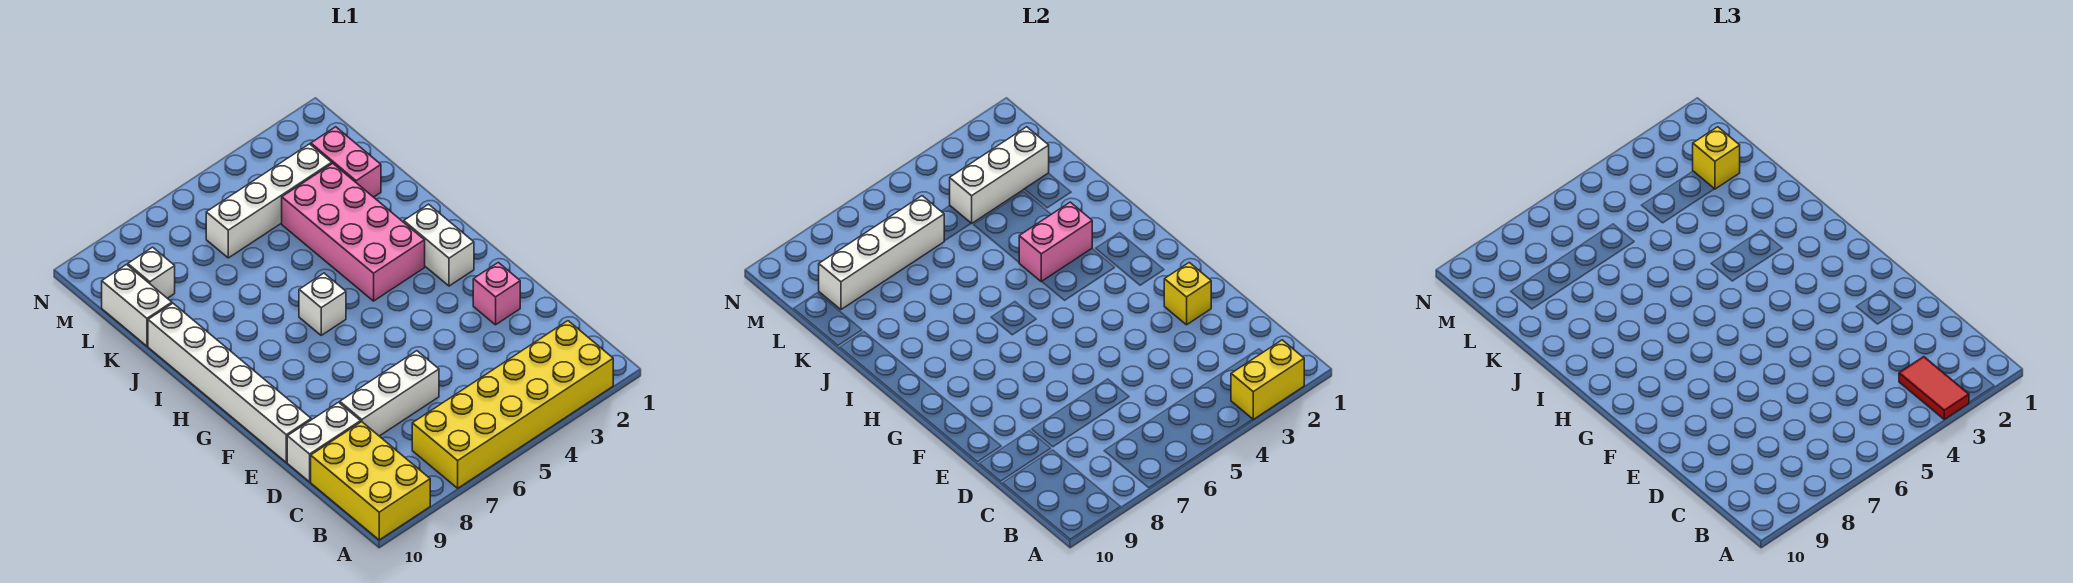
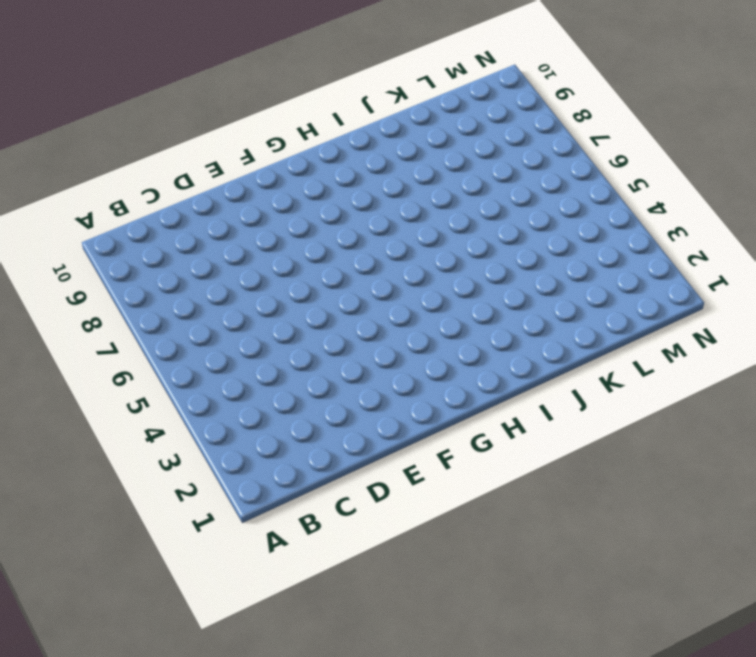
none -> yellow brick A2:B7 level 1
none -> yellow brick A9:C10 level 1
none -> white brick D6:D8 level 1

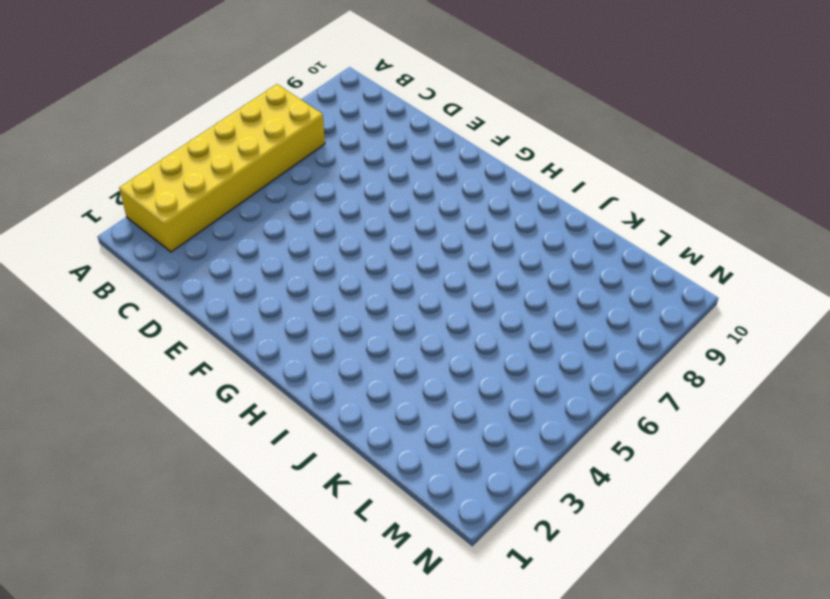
none -> yellow brick A9:C10 level 1
none -> white brick D6:D8 level 1
none -> white brick D9:D10 level 1

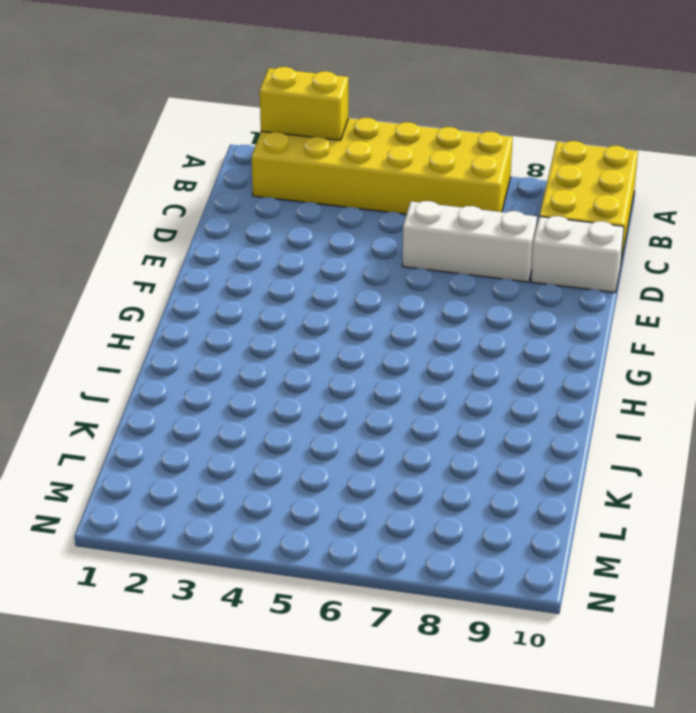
none -> pink brick E2 level 1
none -> white brick E10:J10 level 1
none -> white brick G2:H2 level 1

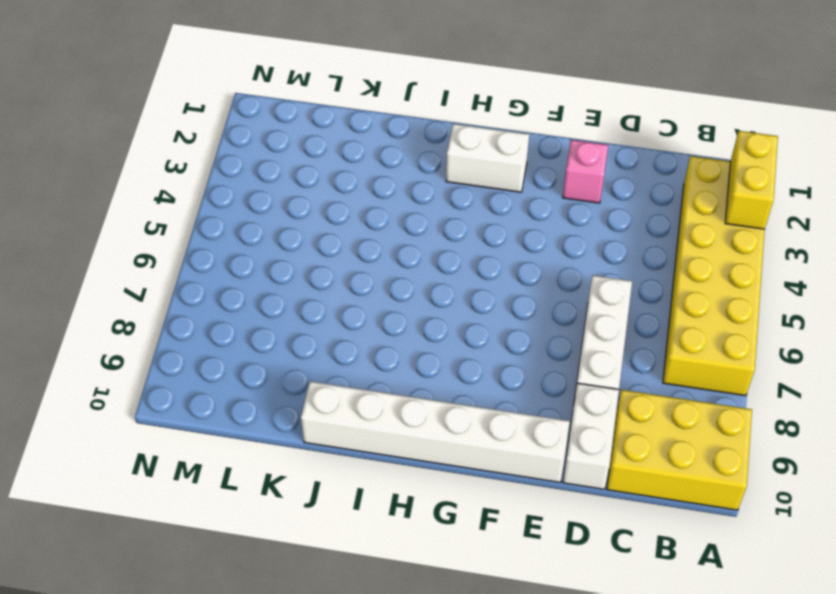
none -> pink brick H3:K4 level 1
none -> white brick H6 level 1
none -> pink brick K2:L2 level 1

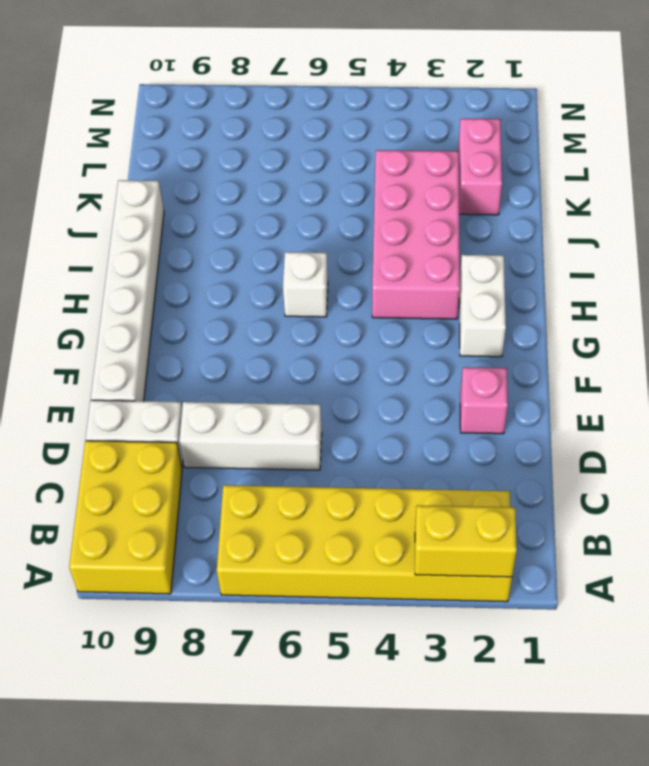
none -> white brick K10:L10 level 1
none -> white brick L3:L6 level 1
none -> white brick L9 level 1

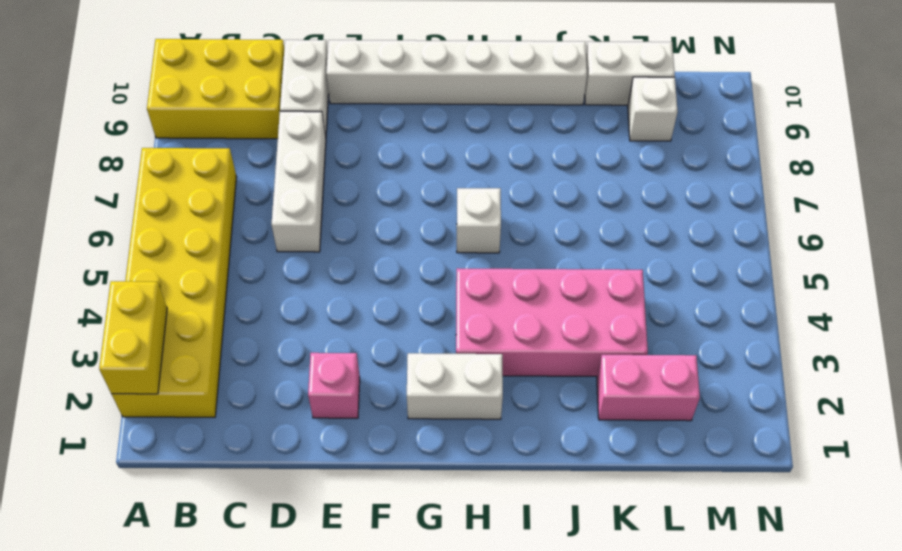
none -> white brick L3:L6 level 1
none -> yellow brick E2 level 2
none -> pink brick I3:I4 level 2

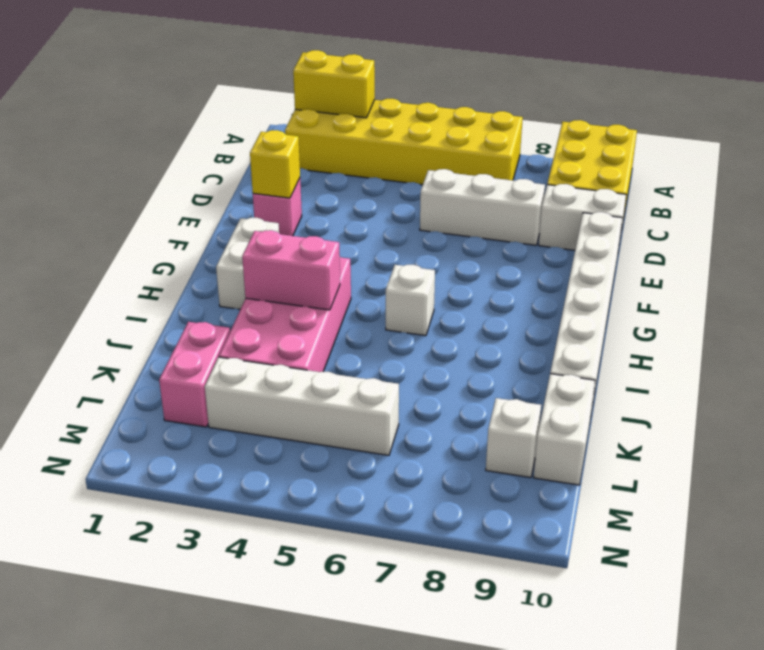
none -> white brick L2:L4 level 2
none -> white brick L6:L9 level 2
none -> red tile A3:B3 level 3

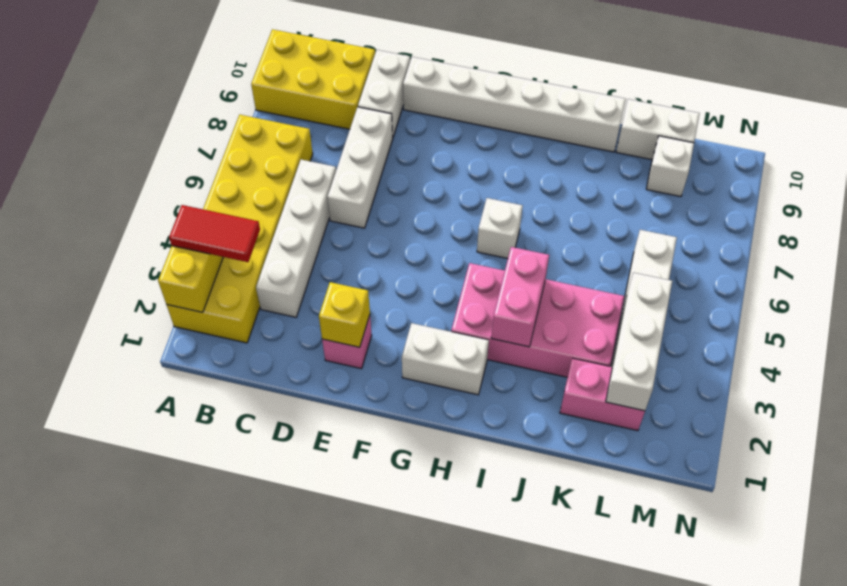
white brick C3:C6 level 1 -> white brick L6:L9 level 2
none -> yellow brick L2 level 3

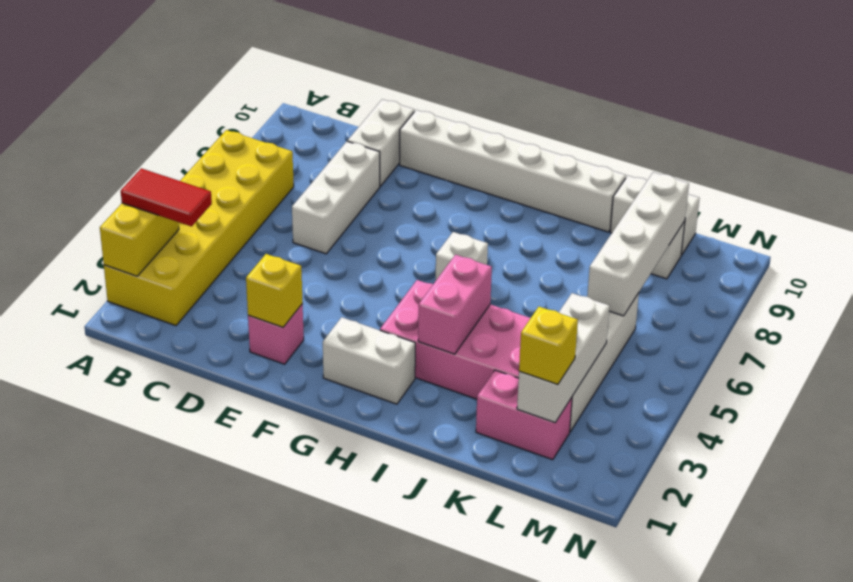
none -> yellow brick A9:C10 level 1

